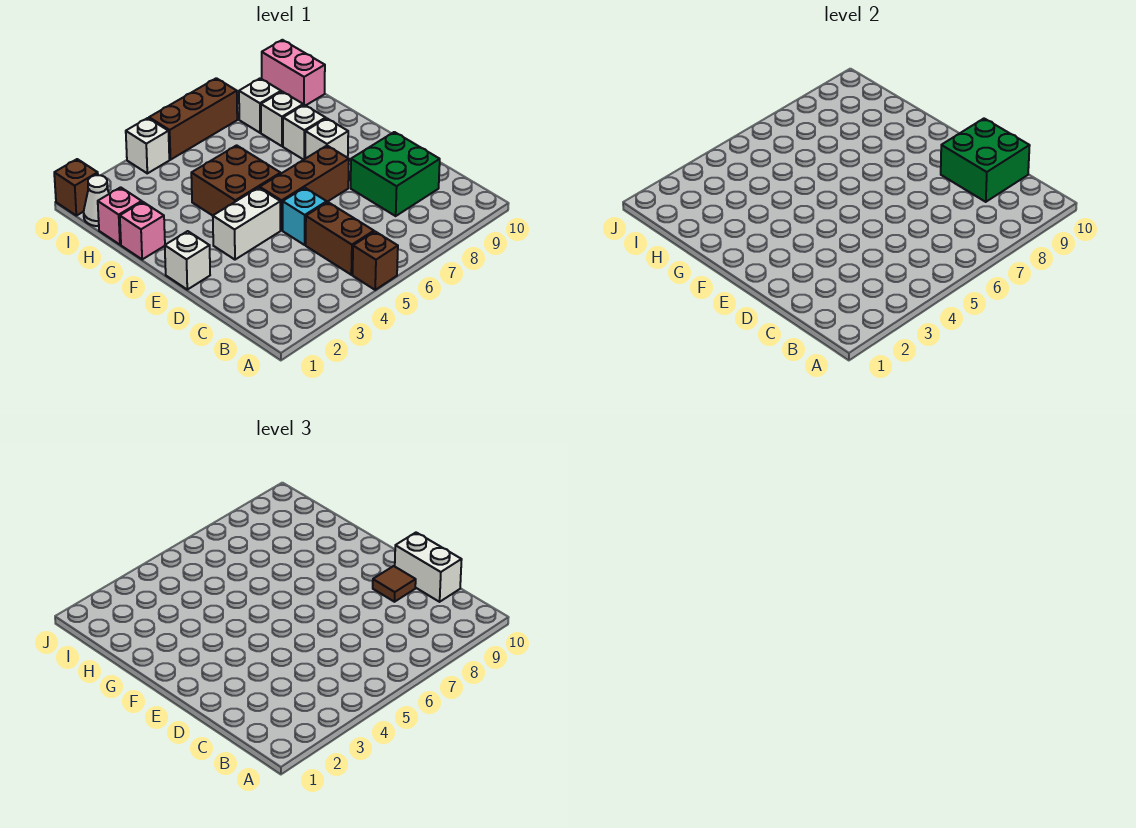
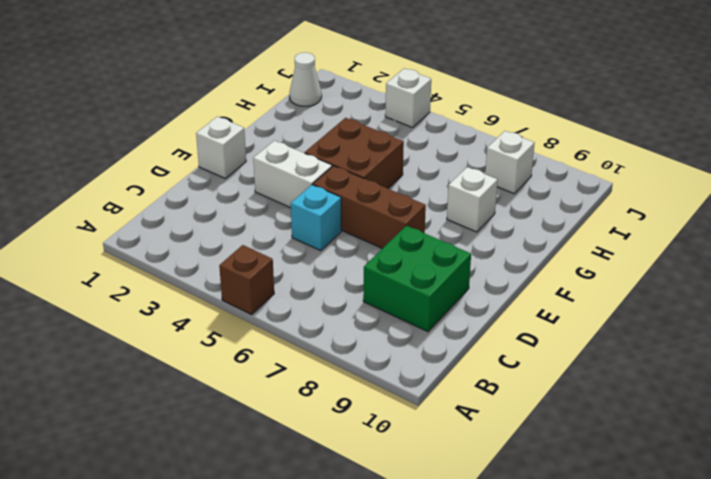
none -> brown brick B5:C5 level 1
none -> white brick F8 level 1
none -> pink brick G1 level 1

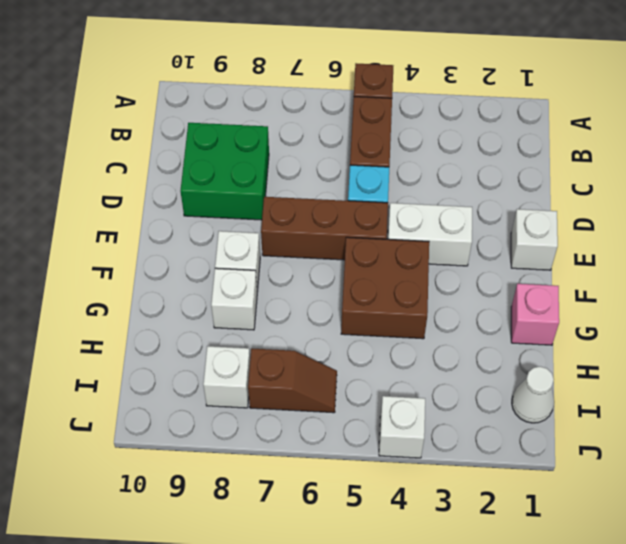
brown slope I6:I7 level 1 top 7 -> none
none -> pink brick H1 level 1
none -> white brick H8 level 1
none -> pink brick I10:J10 level 1

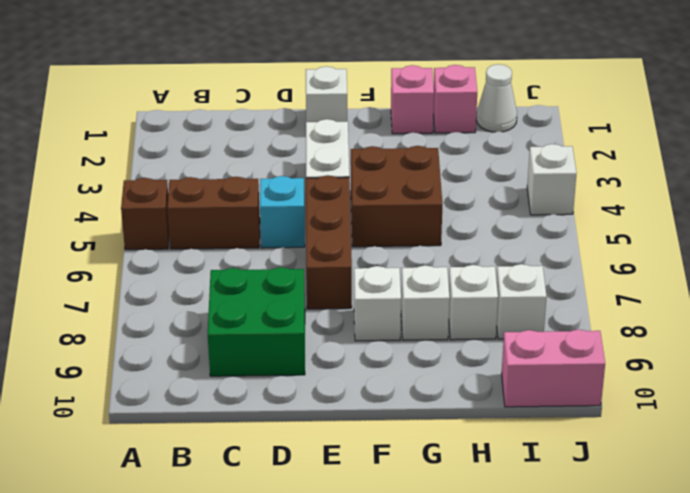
none -> brown brick J1 level 1
none -> brown brick J5:J7 level 1
none -> green brick C9:D10 level 2

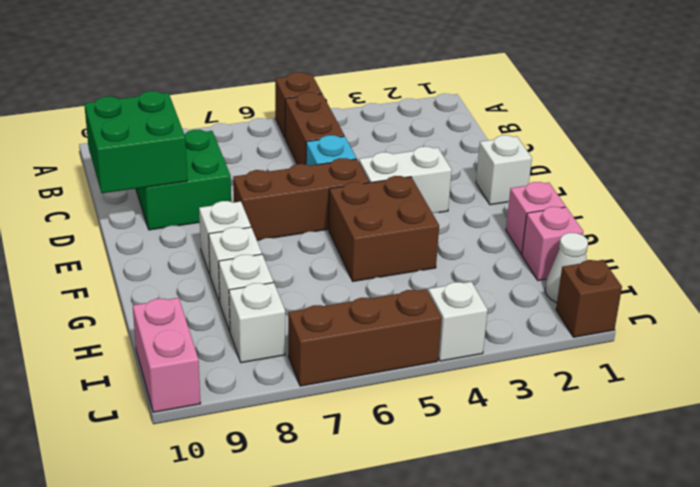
none -> white brick C10:D10 level 3
none -> brown tile D9 level 3

